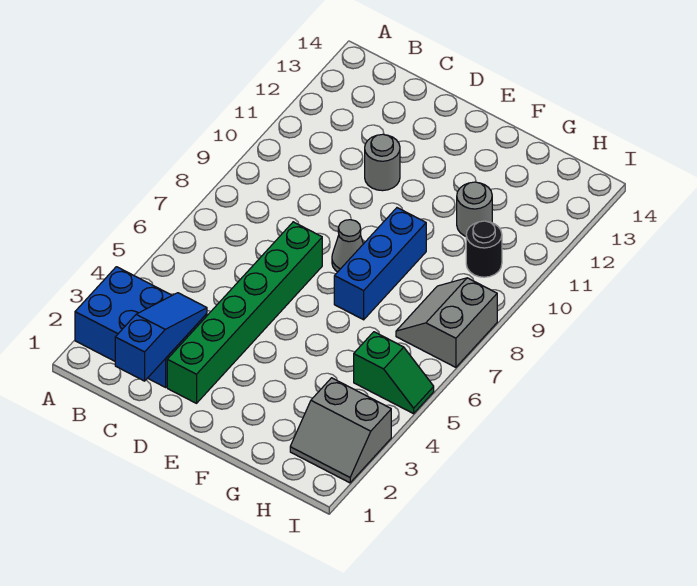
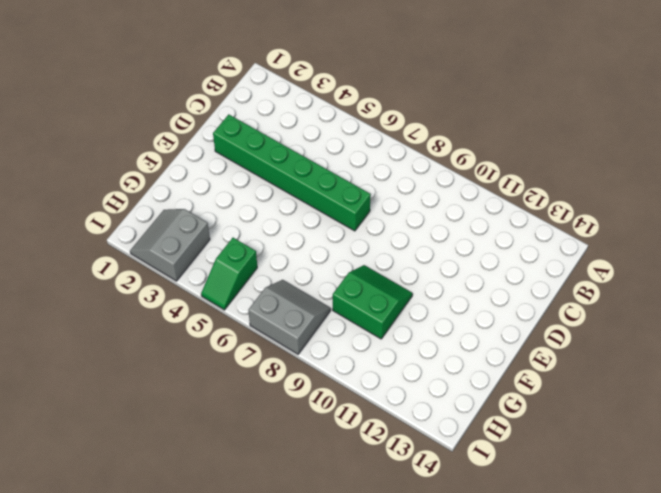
green slope F9:G10 level 1 top G -> blue brick F7:F9 level 1
none -> blue brick A2:C3 level 1
none -> grey round brick D11 level 1

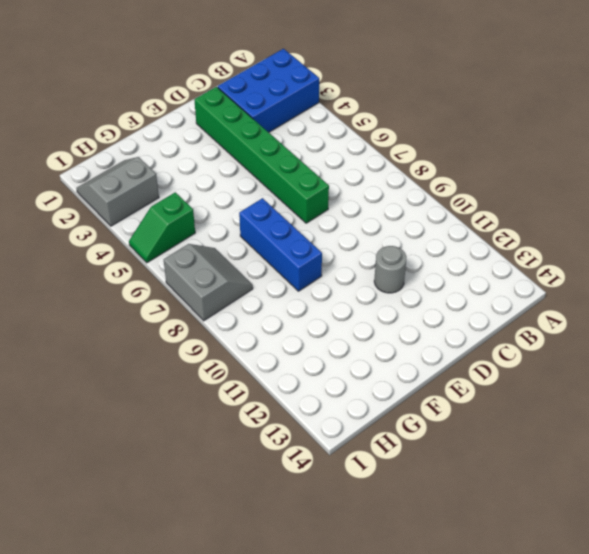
none -> grey cone E8 level 1
none -> grey round brick G11 level 1

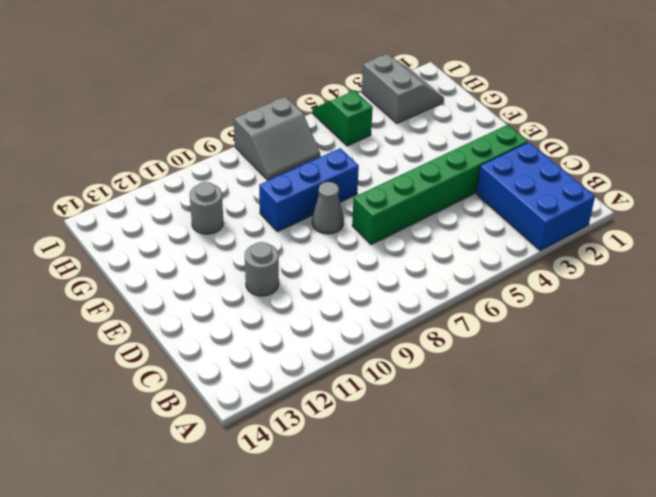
none -> black round brick H10 level 1
none -> blue slope C1:C3 level 2 top 1

